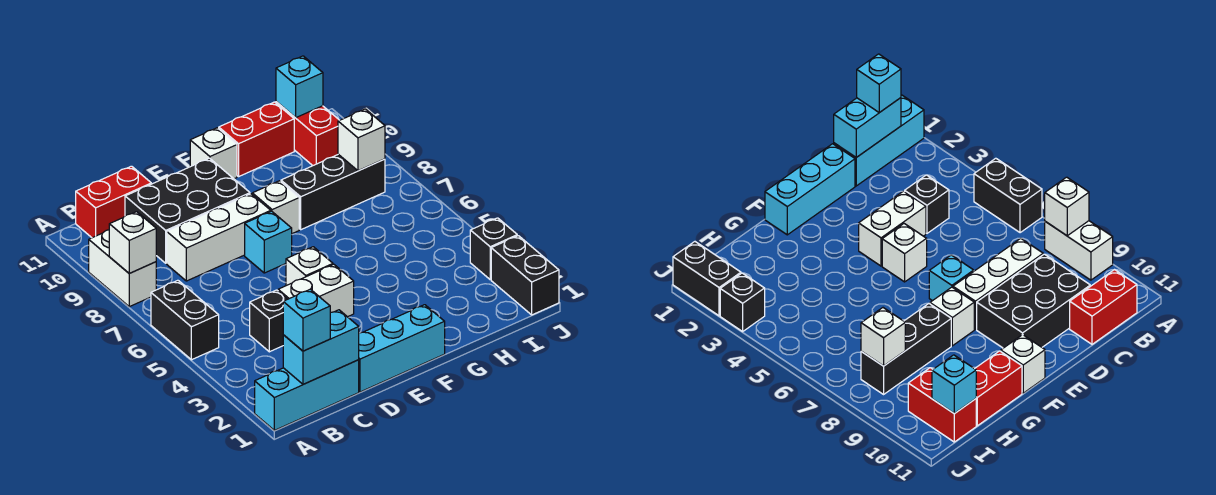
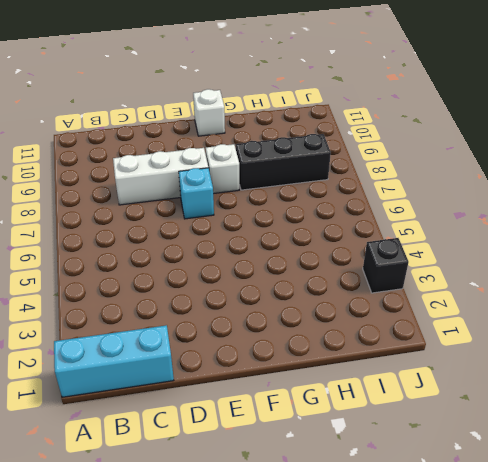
none -> black brick A5:A6 level 1
none -> white brick A8:A9 level 1
none -> red brick B11:C11 level 1

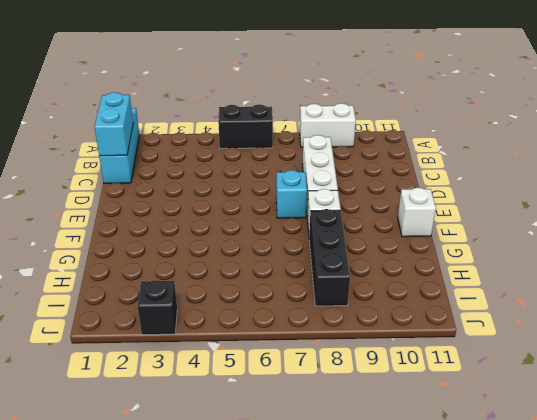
none -> red brick B11:C11 level 1
none -> black brick C4 level 1
none -> black brick C9:E10 level 1

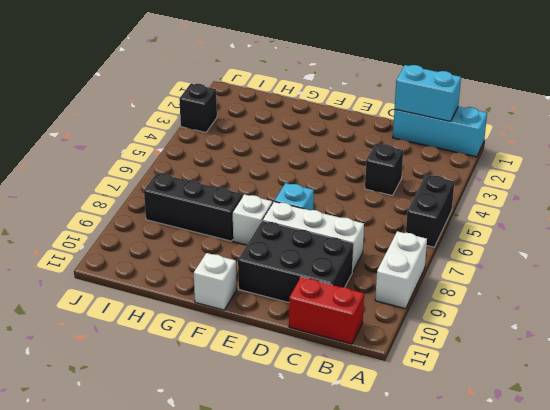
none -> cyan brick D1:F1 level 1
none -> white brick D4:E4 level 1
none -> white brick E5 level 1

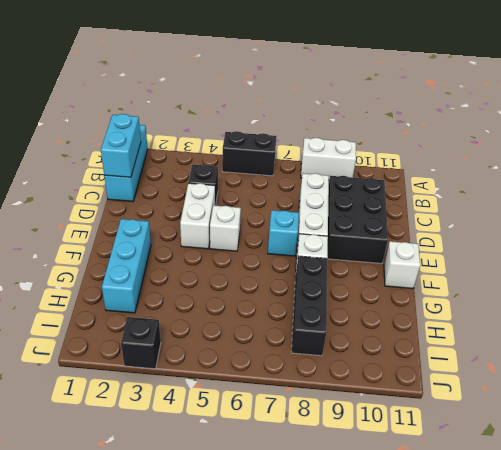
cyan brick F2:H2 level 1 -> cyan brick D1:F1 level 1
none -> red brick B11:C11 level 1
none -> red brick G11:H11 level 1
none -> red brick I10:I11 level 1

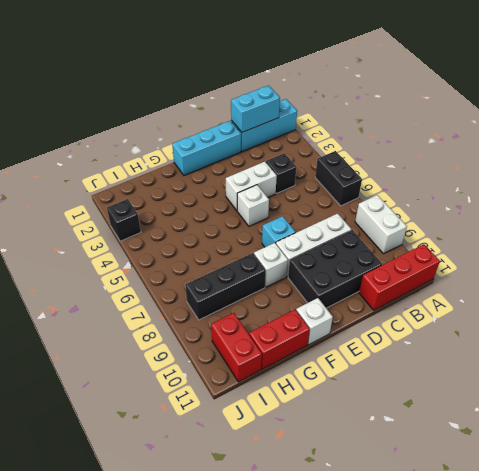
red brick A11:C11 level 1 -> red brick B11:C11 level 1
none -> black brick J1:J2 level 1
none -> white brick A8 level 2
none -> white brick I8 level 2

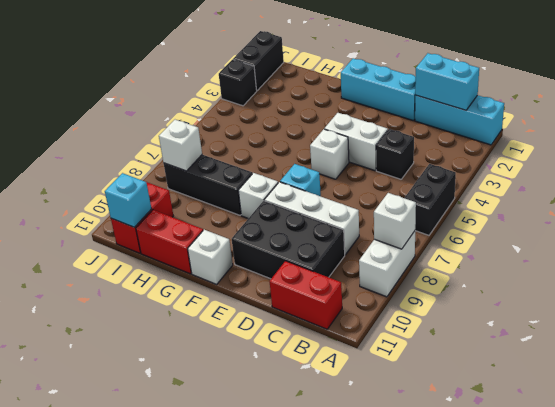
none -> cyan brick B1 level 3

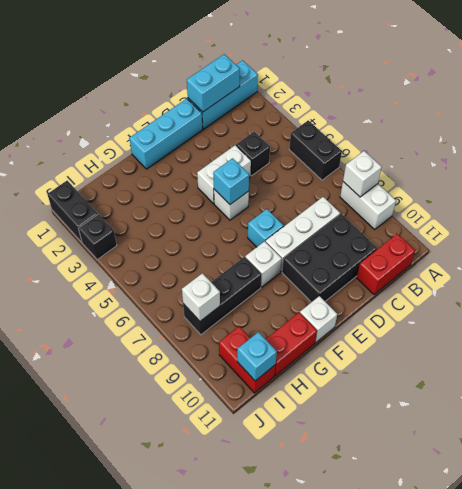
cyan brick E5 level 2 -> cyan brick B1 level 3

